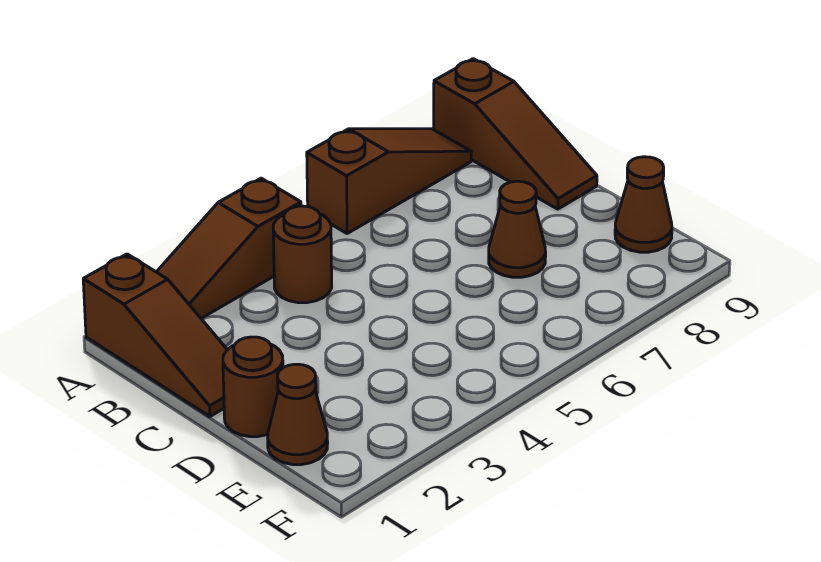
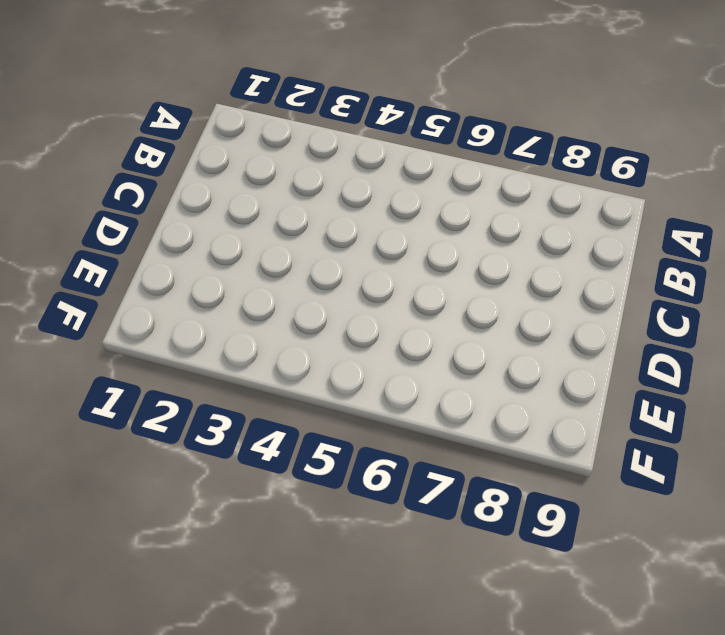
none -> brown slope A1:C1 level 1 top A
none -> brown slope A2:A4 level 1 top 4

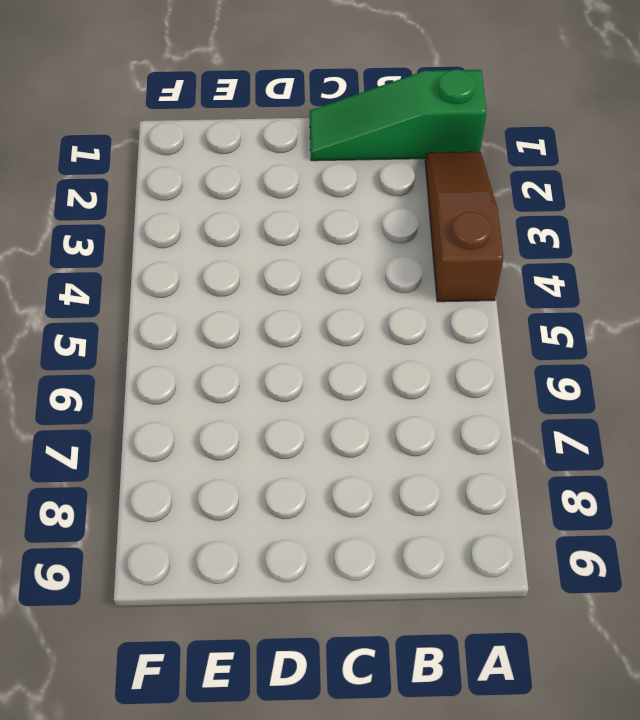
green slope A1:C1 level 1 top A -> brown slope A1:C1 level 1 top A
none -> brown slope A6:A8 level 1 top 6
none -> brown slope A9:C9 level 1 top A

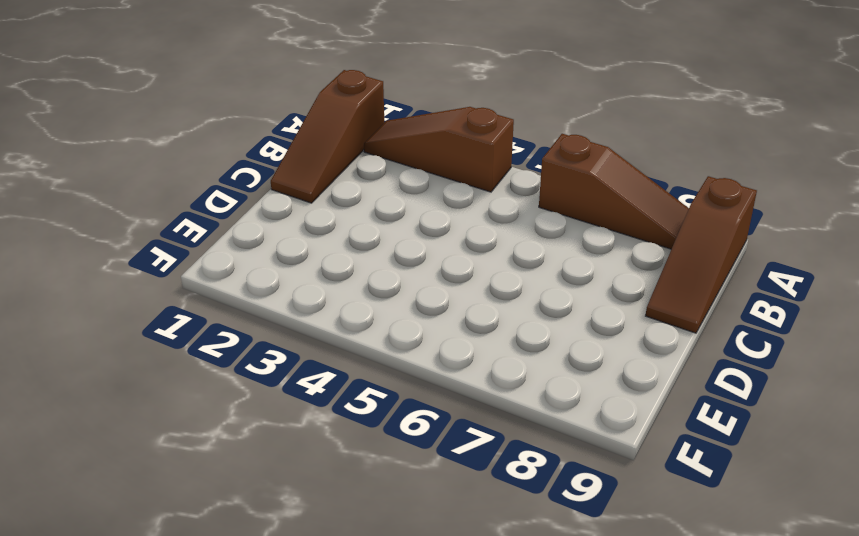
none -> brown round brick B4 level 1
none -> brown round brick D1 level 1

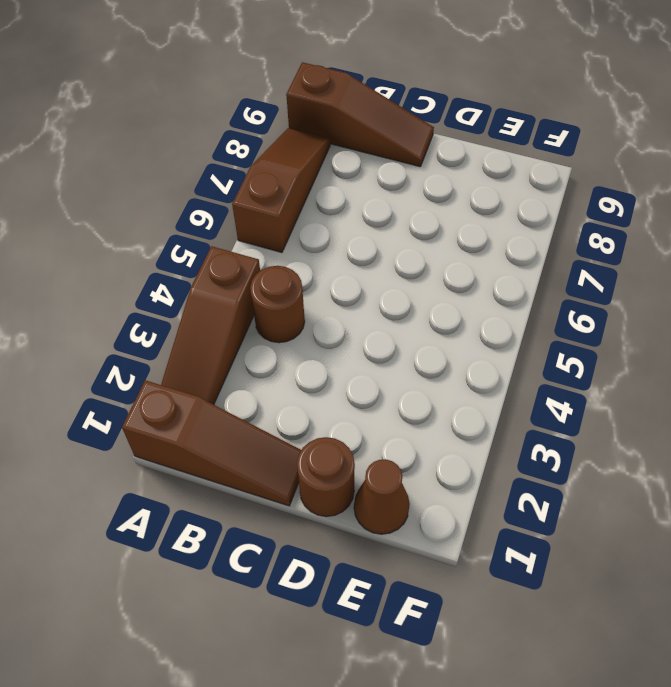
none -> brown cone D7 level 1
none -> brown cone E9 level 1

